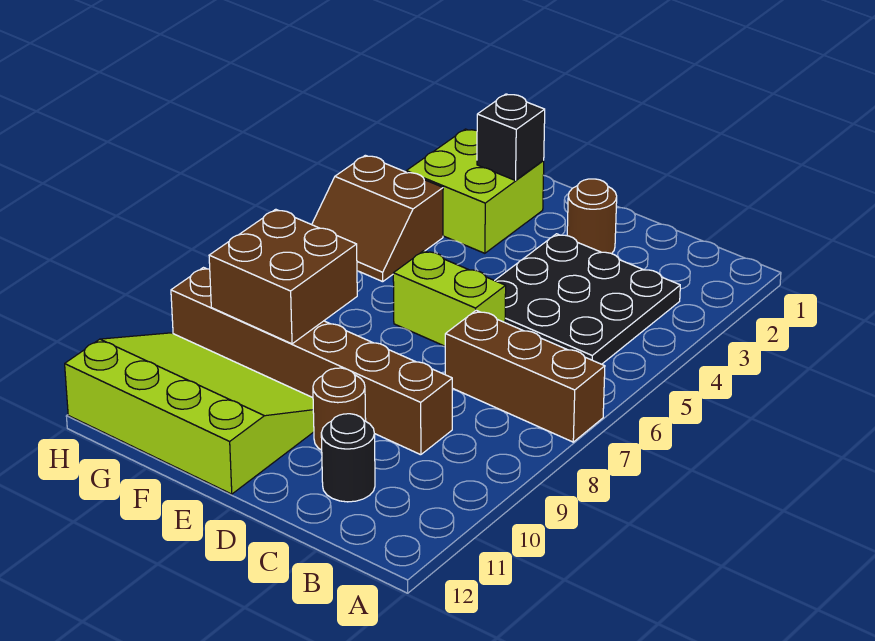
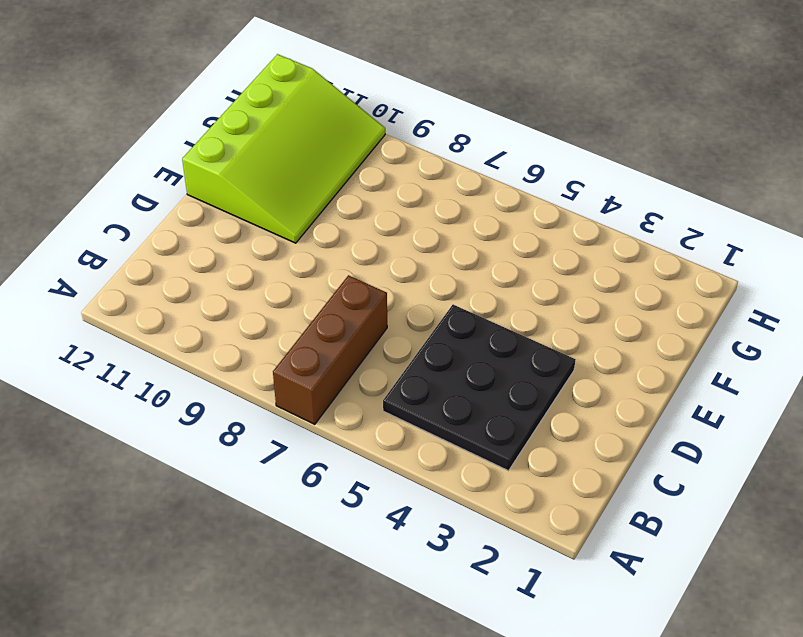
none -> brown brick C9:H9 level 1
none -> black round brick C11 level 1
none -> brown round brick D2 level 1

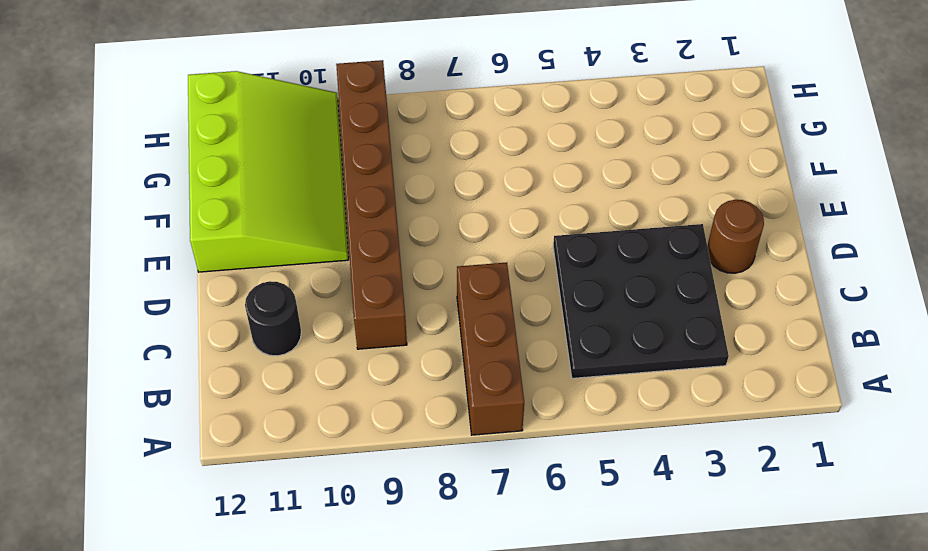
none -> lime brick D6:E6 level 1
none -> brown round brick D10 level 1
none -> lime brick F2:G3 level 1

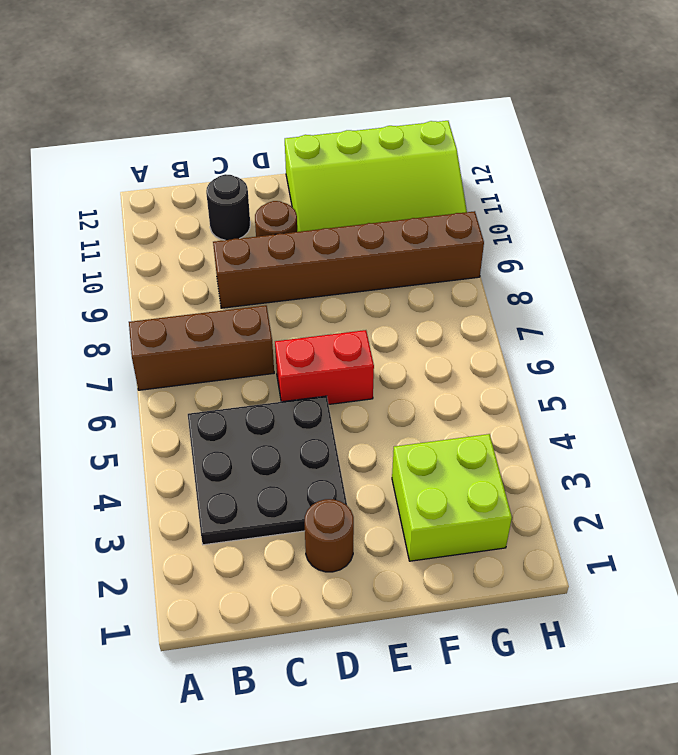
red brick D6:E6 level 1 -> lime brick D6:E6 level 1
none -> brown slope G4:H5 level 1 top 4
none -> black brick F2 level 2
none -> brown brick F8:G9 level 2

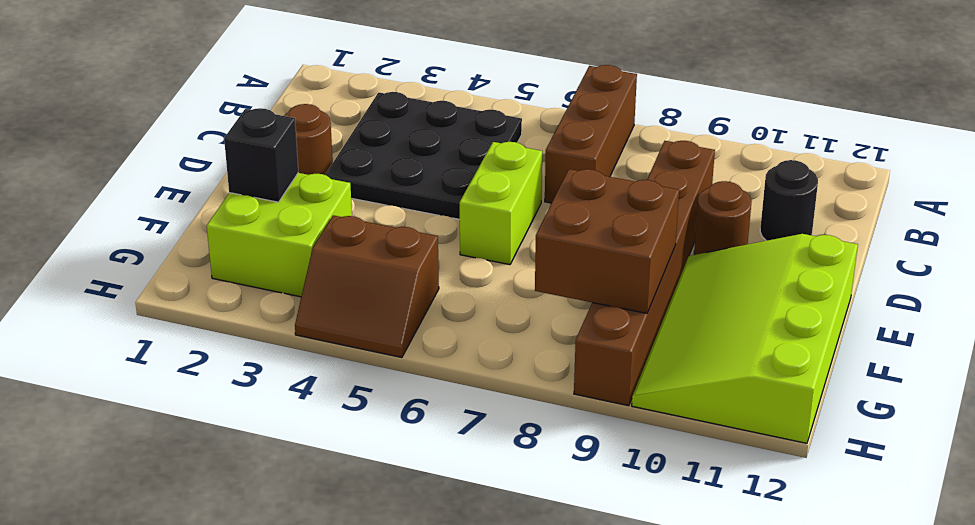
brown slope G4:H5 level 1 top G -> brown slope G4:H5 level 1 top 4

